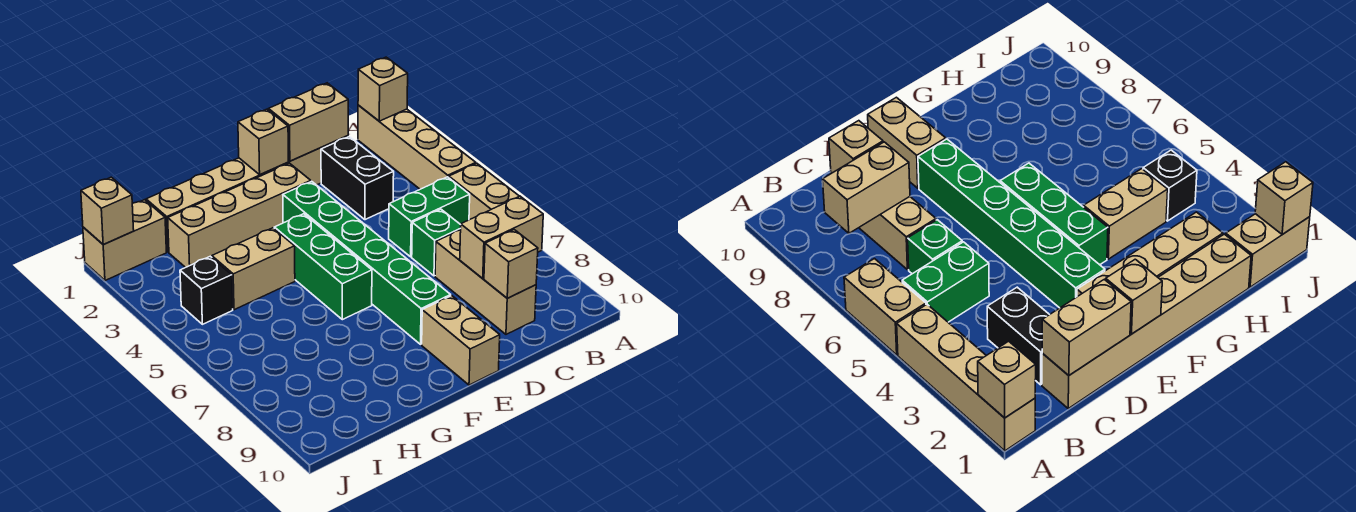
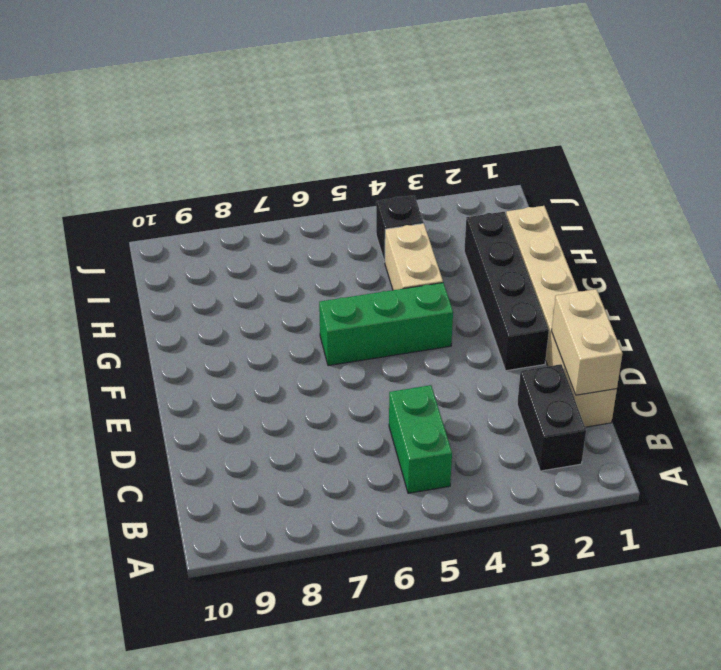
black brick B2:C2 level 1 -> black brick C2:C3 level 1
black brick E2:H2 level 1 -> tan brick E2:H2 level 1
none -> tan brick A1:A4 level 1
none -> tan brick A5:A6 level 1
none -> green brick C6 level 1

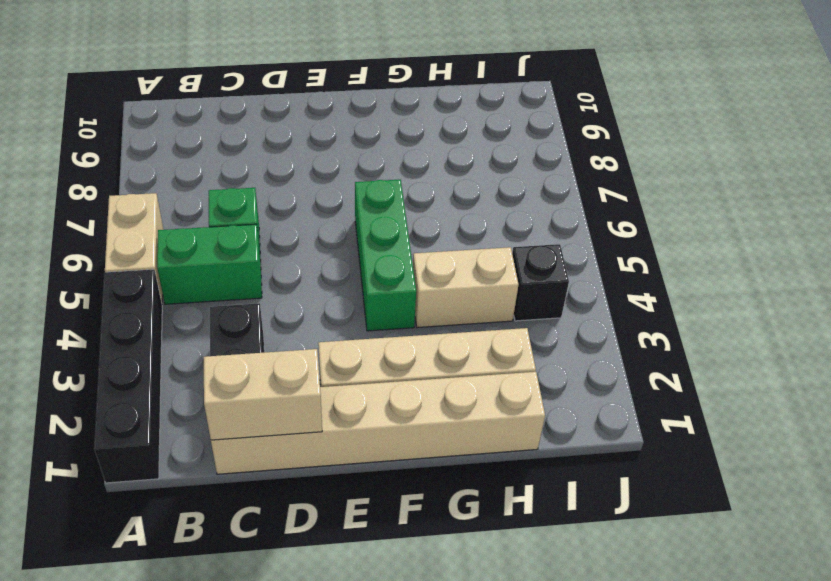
black brick A1:A4 level 1 -> tan brick A1:A4 level 1
none -> tan brick C7:C9 level 1
none -> green brick E3:E8 level 1
none -> tan brick E9:E10 level 1

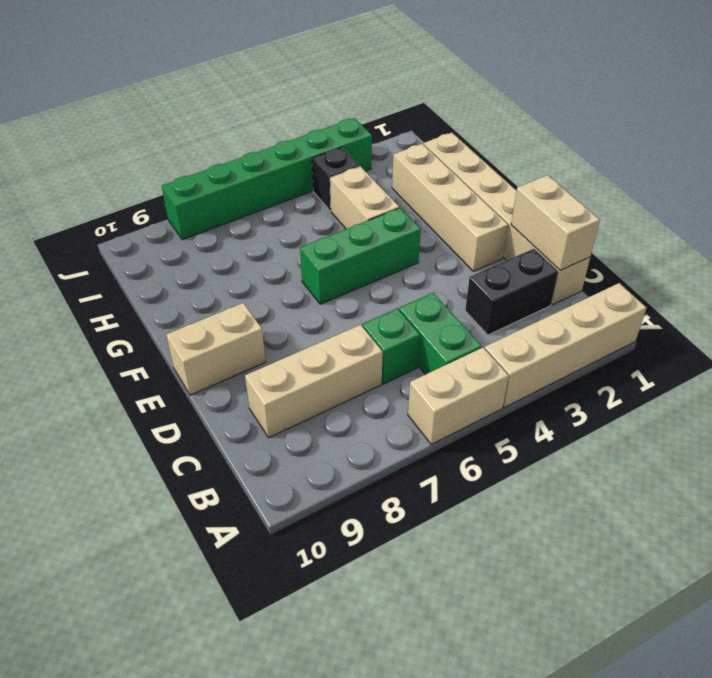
green brick J3:J8 level 1 -> green brick E3:E8 level 1
none -> tan brick I1:J1 level 1
none -> tan brick A1 level 2
none -> tan brick B8:C8 level 2

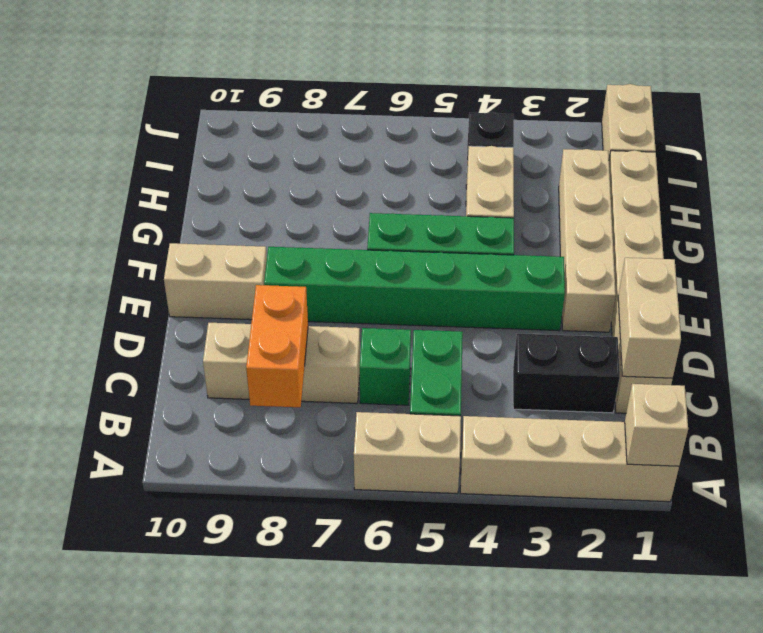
orange brick B8:C8 level 2 -> tan brick B8:C8 level 2
none -> tan brick C9 level 2
none -> tan brick E1 level 2
none -> tan brick J1 level 2

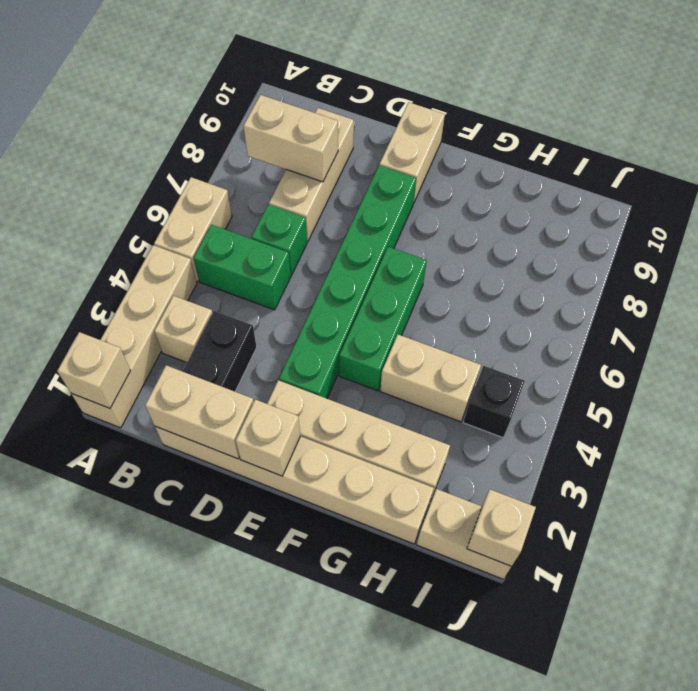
tan brick B3 level 1 -> tan brick C9 level 2

